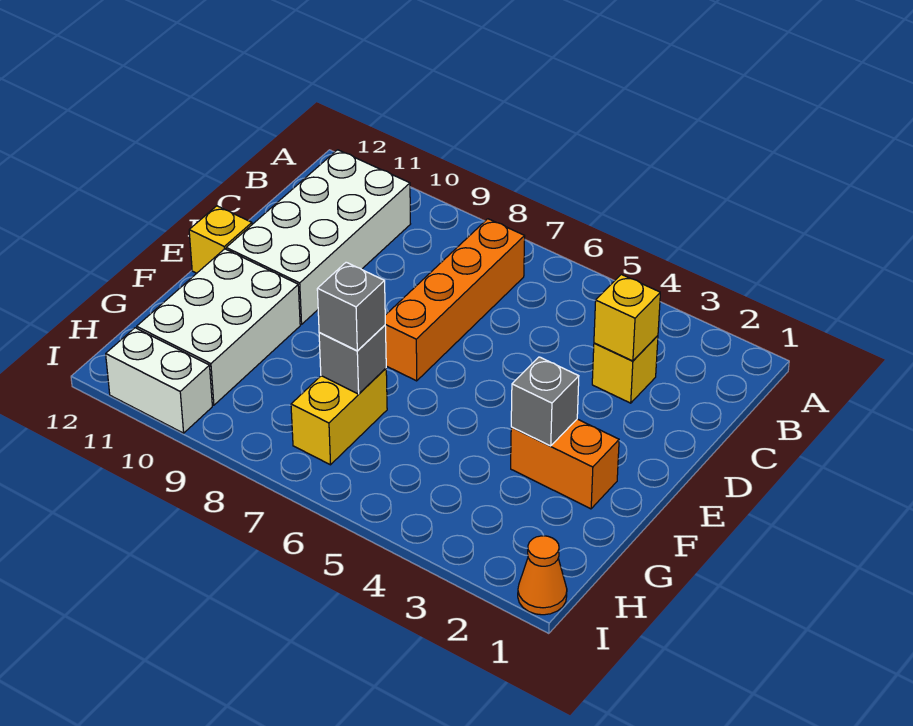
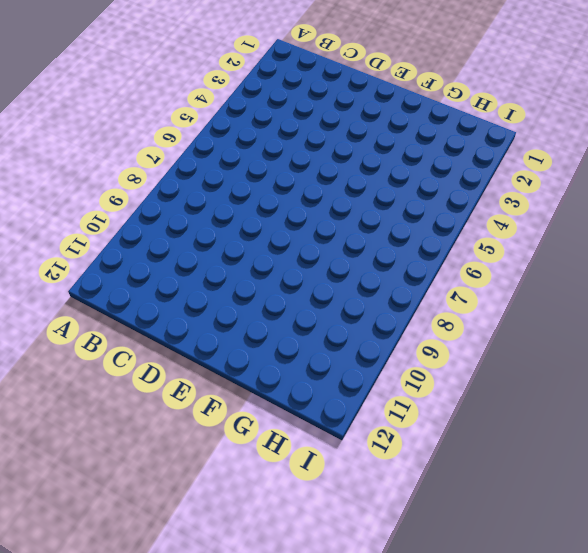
none -> orange brick B7:E7 level 1
none -> white brick B10:E11 level 1
none -> yellow brick C3 level 1

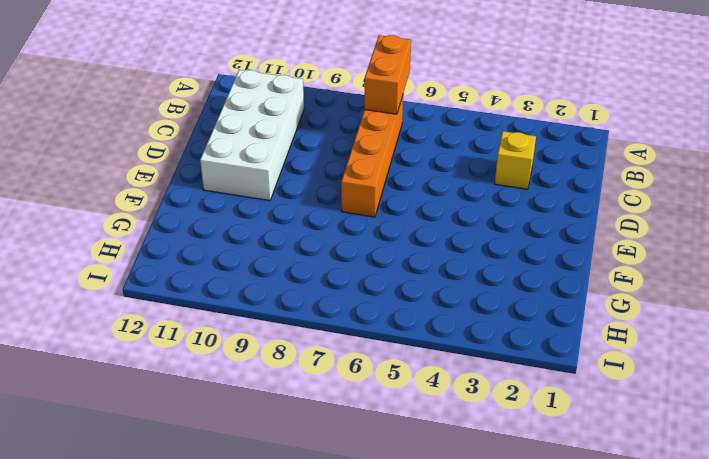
orange brick A7:B7 level 2 -> orange brick F2:F3 level 1
none -> yellow brick E12 level 1
none -> white brick F10:H11 level 1
none -> yellow brick G7:H7 level 1

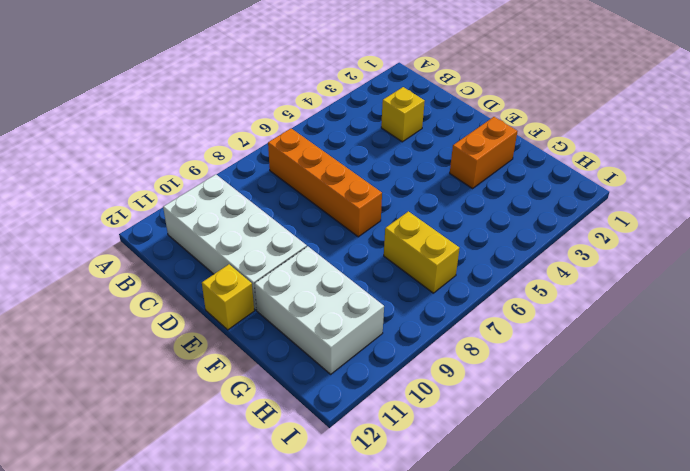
none -> orange cone I1 level 1
none -> white brick I10:I11 level 1
none -> yellow brick C3 level 2

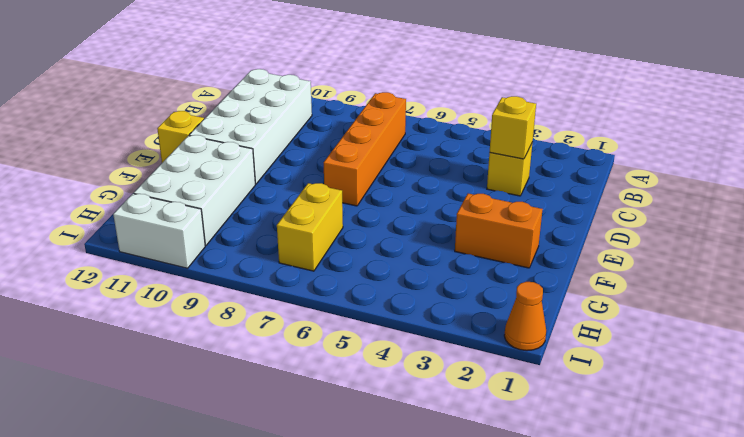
none -> grey brick F3 level 2
none -> grey brick G7 level 2
none -> grey brick G7 level 3

